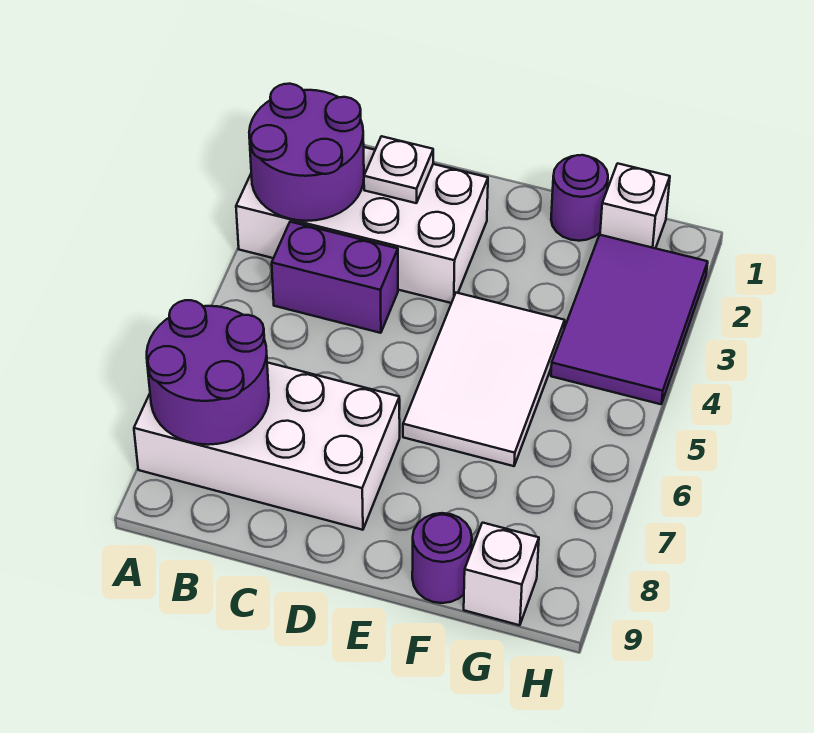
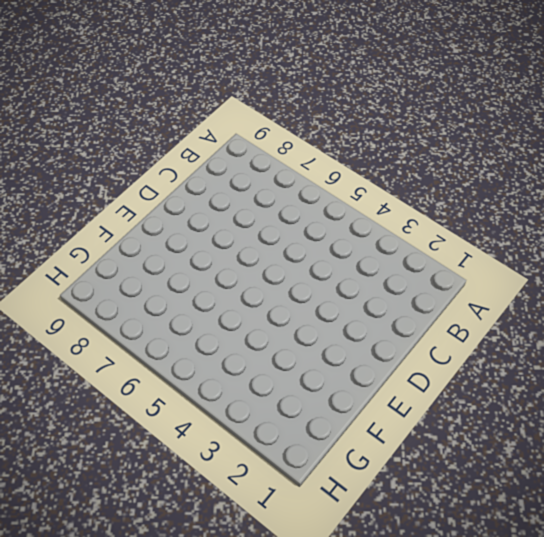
none -> white brick A2:D3 level 1
none -> white brick A7:D8 level 1
none -> purple brick B4:C4 level 1

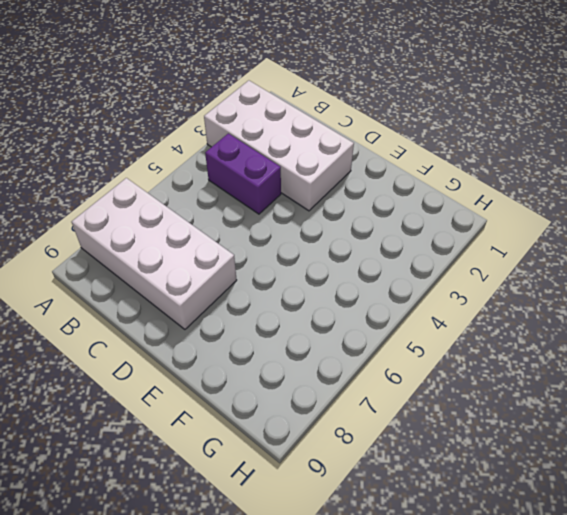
none -> white tile E4:F6 level 1
none -> purple round brick F1 level 1
none -> purple round brick F9 level 1

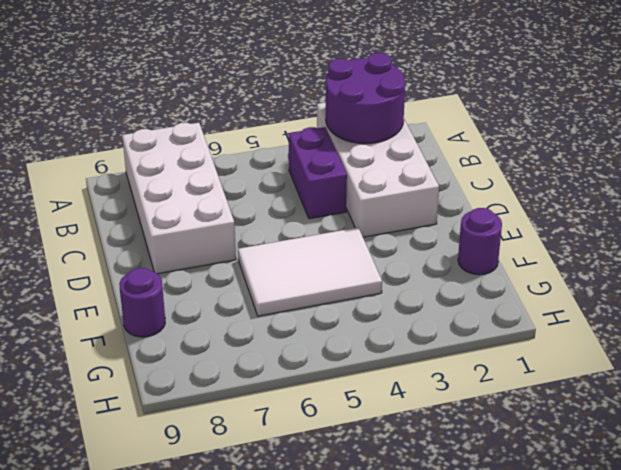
none -> white brick G1 level 1
none -> purple tile G2:H4 level 1
none -> white brick G9 level 1

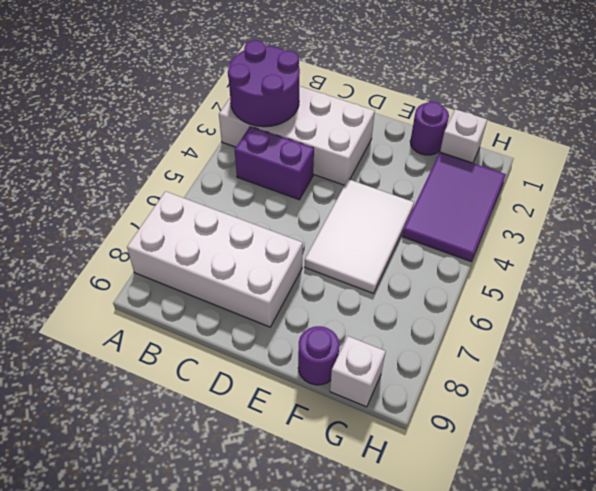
none -> purple round brick A7:B8 level 2
none -> white plate C2 level 2

